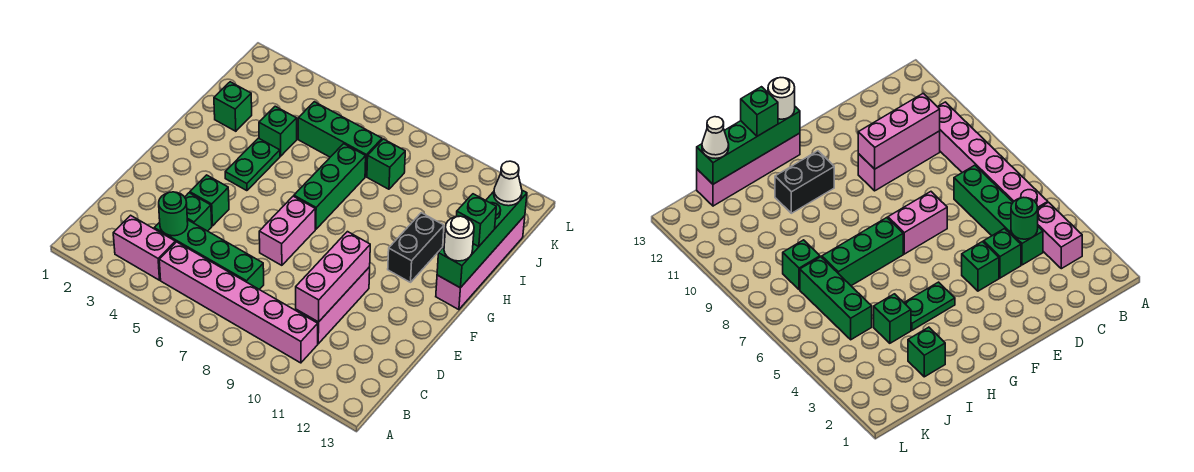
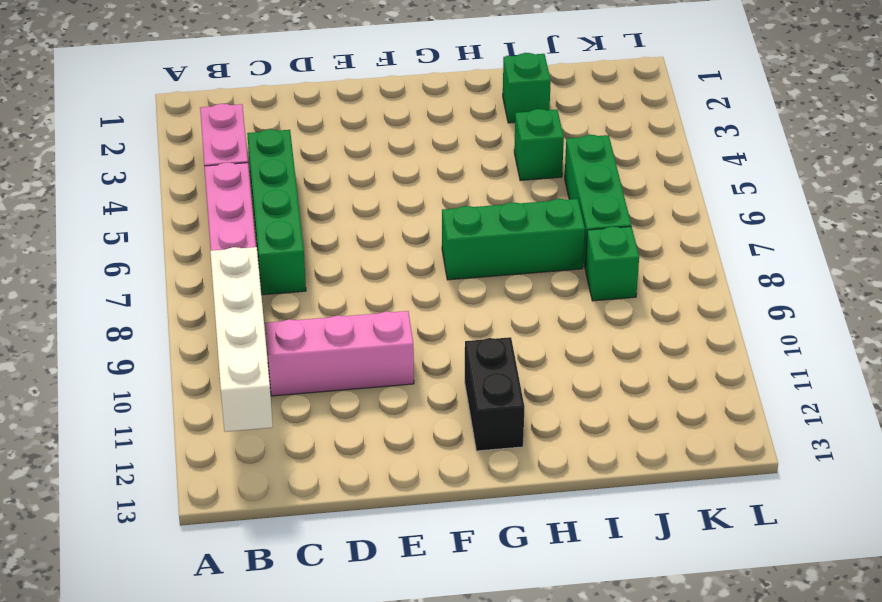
white brick B9:B12 level 2 -> none
black brick G11:G12 level 1 -> black brick G11:H11 level 1
none -> green brick D4 level 1
none -> green brick E4 level 1
none -> pink brick E7:F7 level 1

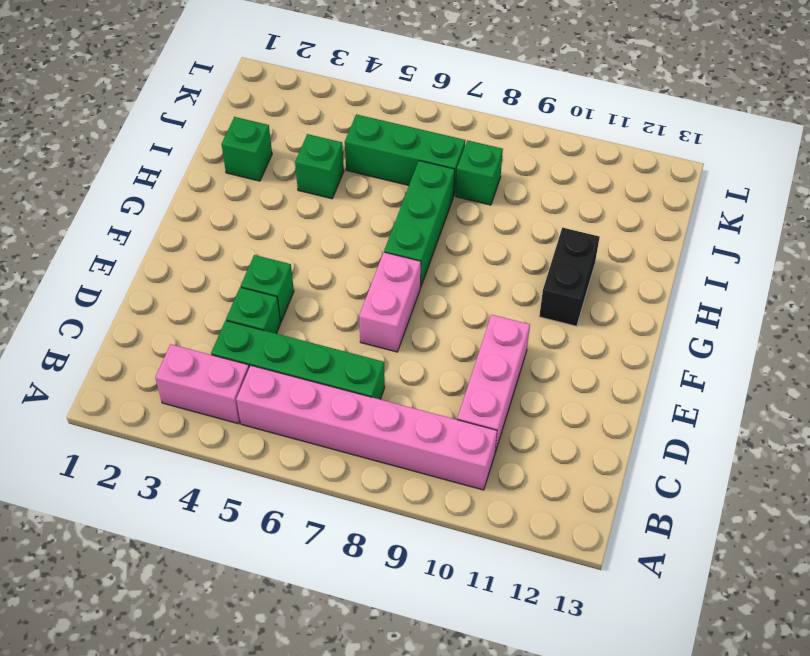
none -> green plate G4:H4 level 1
none -> pink brick G13:J13 level 1
none -> green round brick C4 level 2

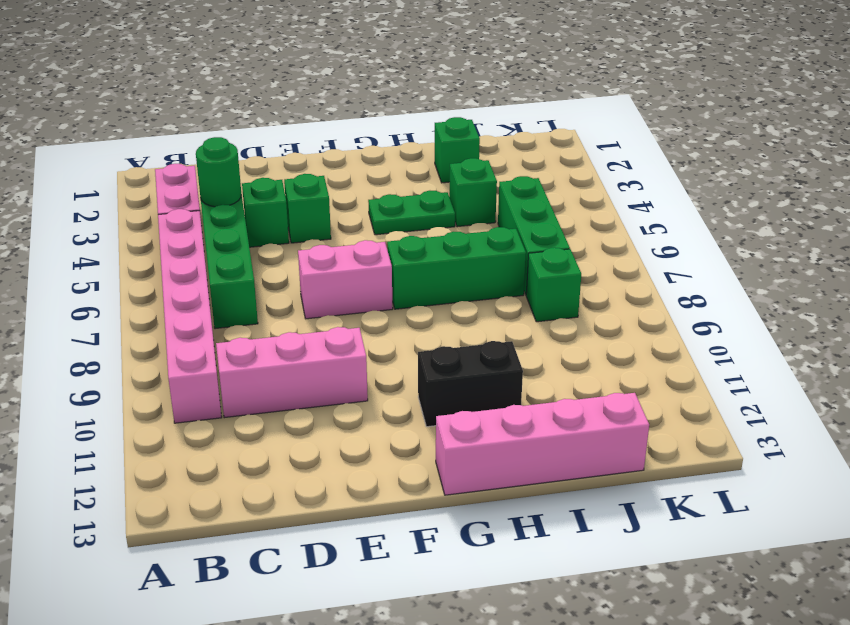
none -> pink brick C10:E10 level 2
none -> green brick G13:J13 level 2
none -> white round brick G13 level 3

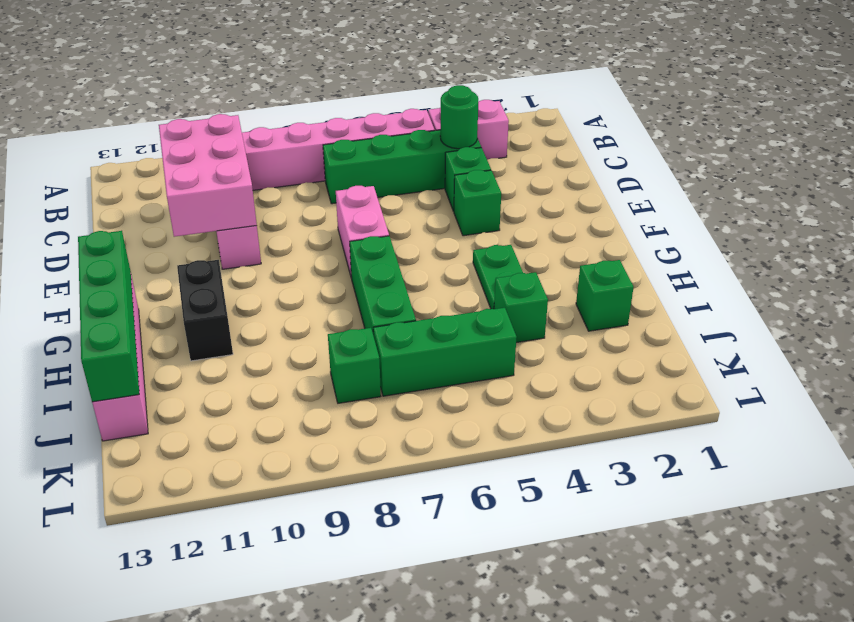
pink brick C10:E11 level 2 -> pink brick C10:E10 level 2
none -> white round brick G13 level 3
none -> green brick H13 level 3
none -> white cone J13 level 3

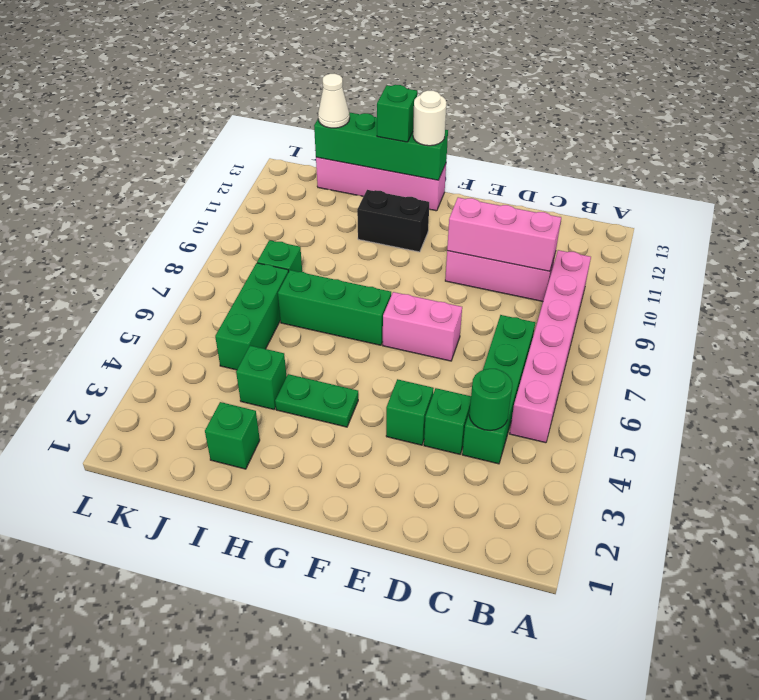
none -> pink brick B3:B4 level 1

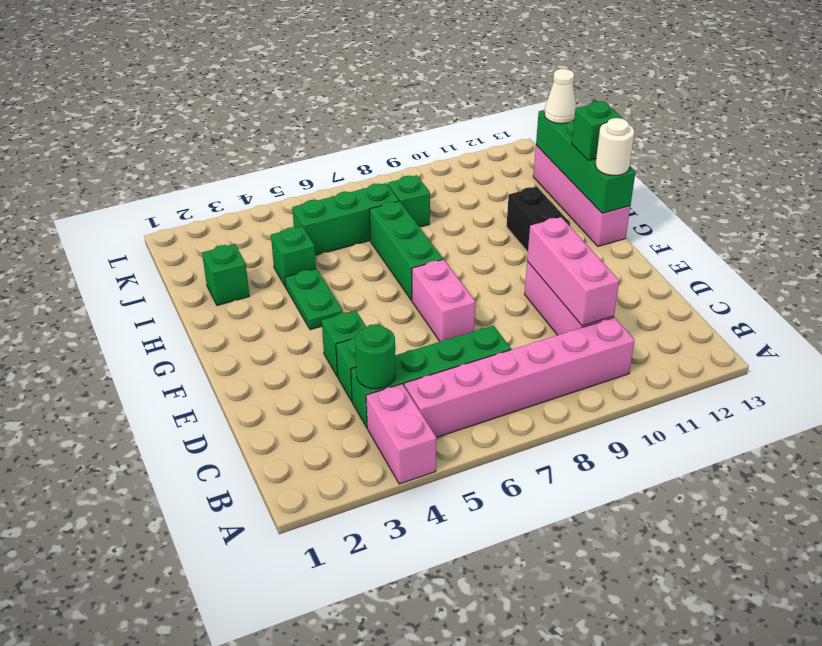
pink brick A4:B4 level 1 -> pink brick B3:B4 level 1

